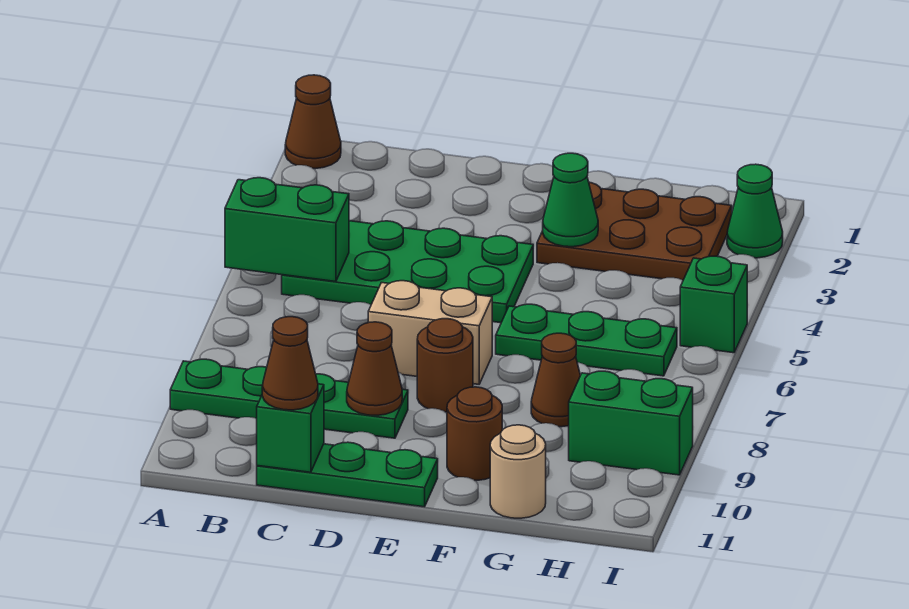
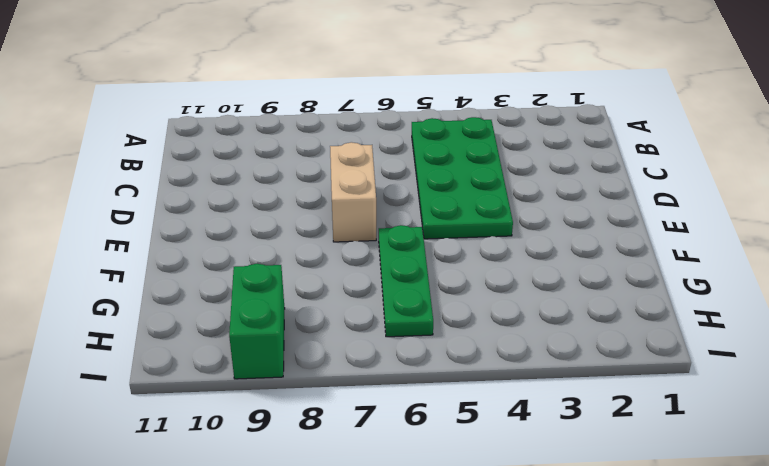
none -> brown cone A1 level 1
none -> green plate A9:D9 level 1
none -> green plate C11:E11 level 1

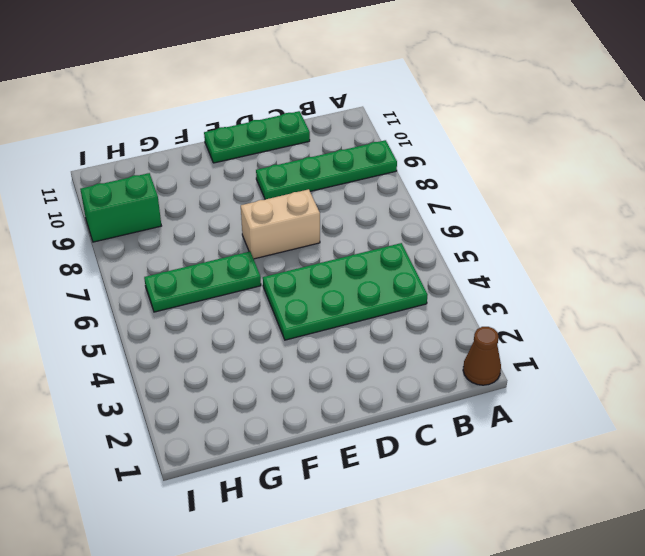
none -> brown round brick E8 level 1
none -> brown plate F2:H3 level 1
none -> brown round brick F10 level 1

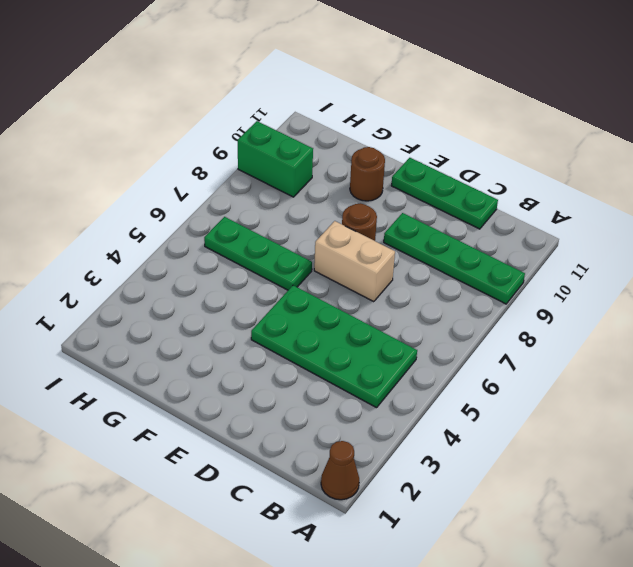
none -> brown plate F2:H3 level 1
none -> brown cone G8 level 1
none -> tan round brick G11 level 1

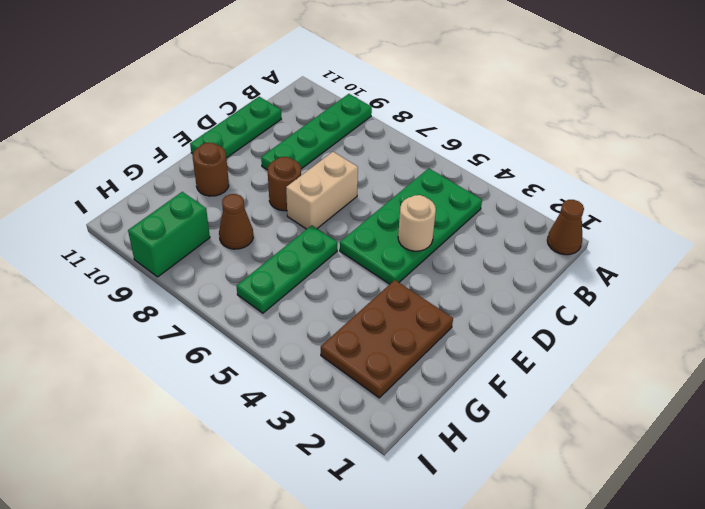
tan round brick D4 level 2 -> tan round brick G11 level 1
none -> green cone I2 level 1
none -> green brick I5 level 1
none -> green brick A5:B5 level 2

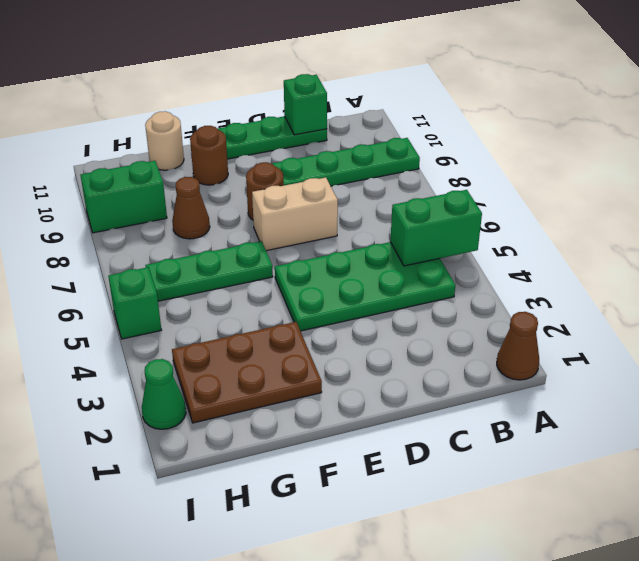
none -> brown cone D9 level 2
none -> green cone F3 level 2
none -> brown cone C11 level 3

